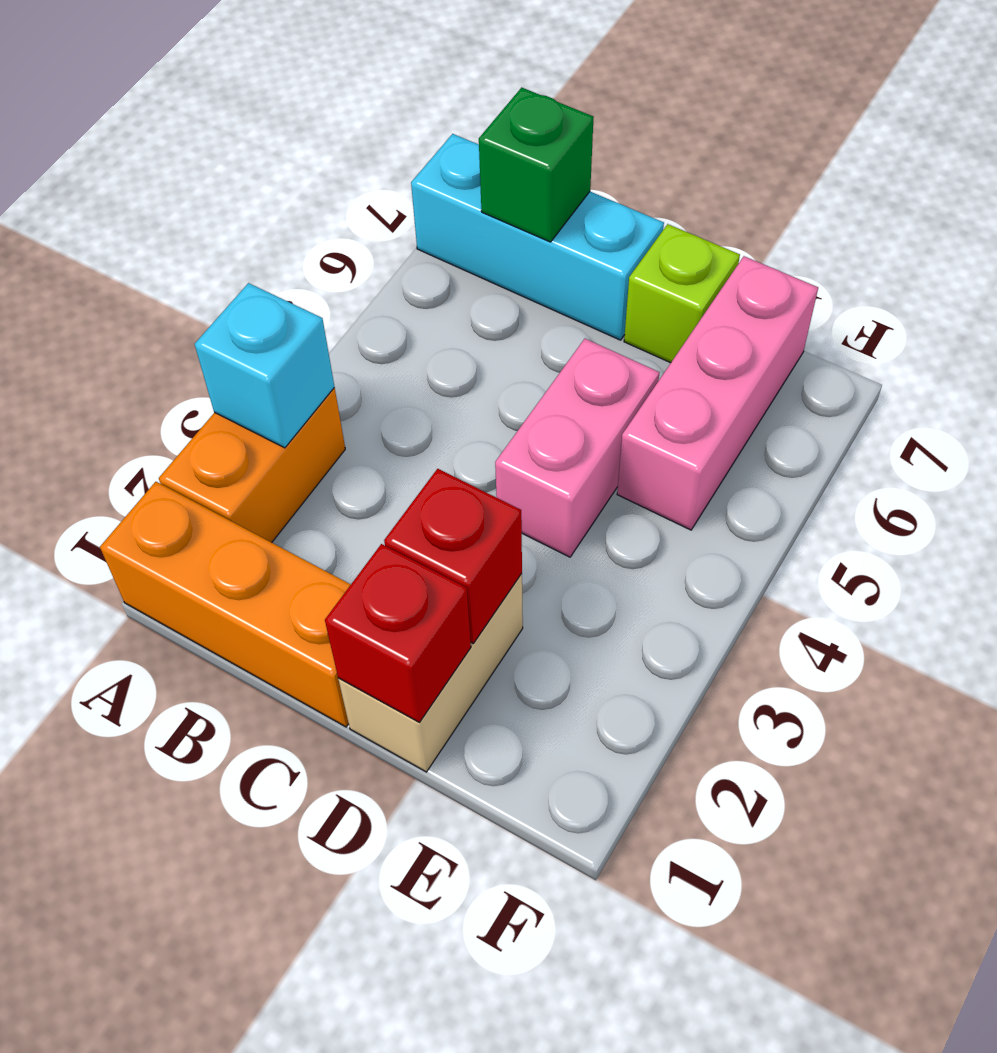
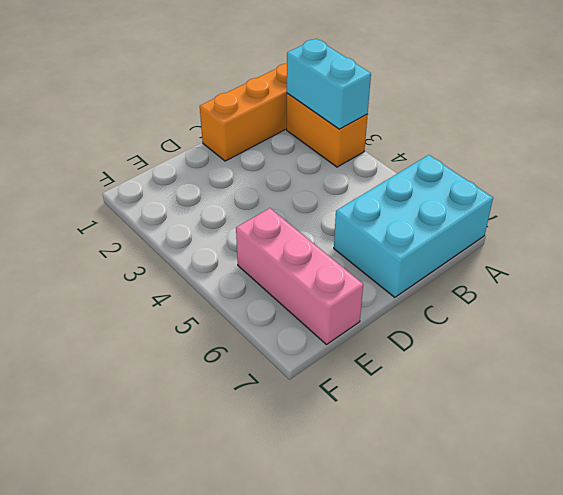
cyan brick A2:A3 level 2 -> cyan brick A3 level 2
cyan brick A6:C7 level 1 -> cyan brick A7:C7 level 1
none -> tan brick D1:D2 level 1
none -> pink brick D4:D5 level 1

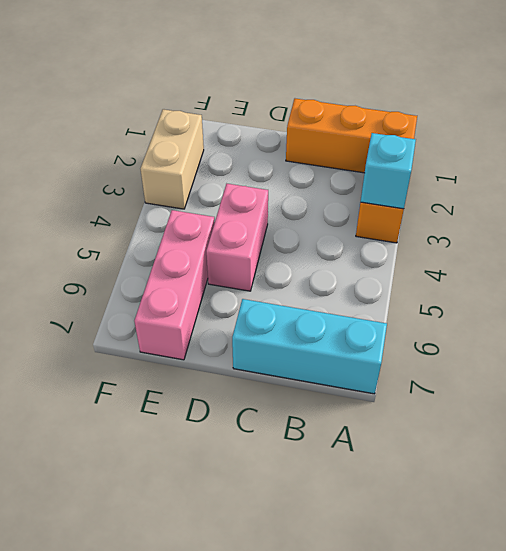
tan brick F2:F3 level 1 -> tan brick D1:D2 level 1
none -> lime brick D7 level 1
none -> green brick B7 level 2

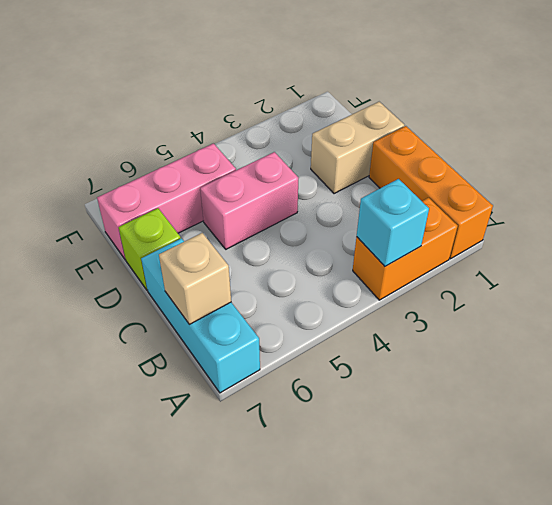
tan brick B7 level 2 -> green brick B7 level 2
none -> red brick D1 level 2
none -> red brick D2 level 2

